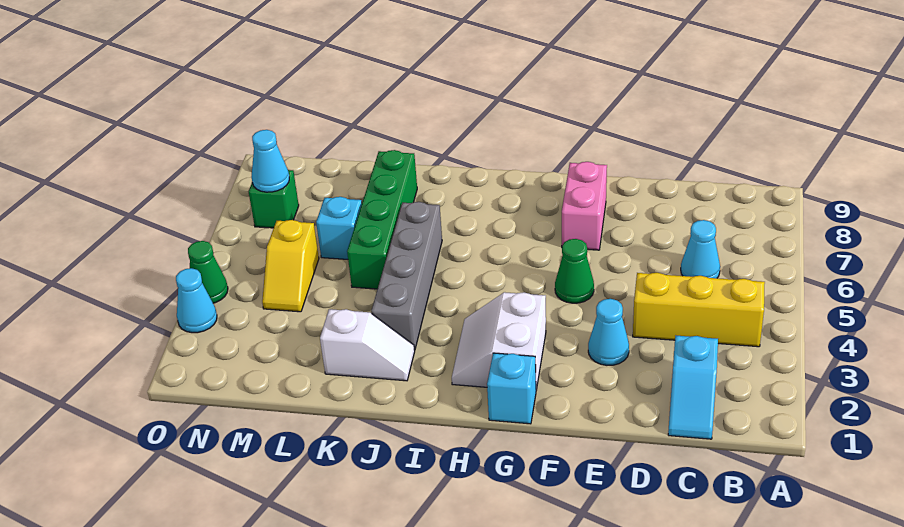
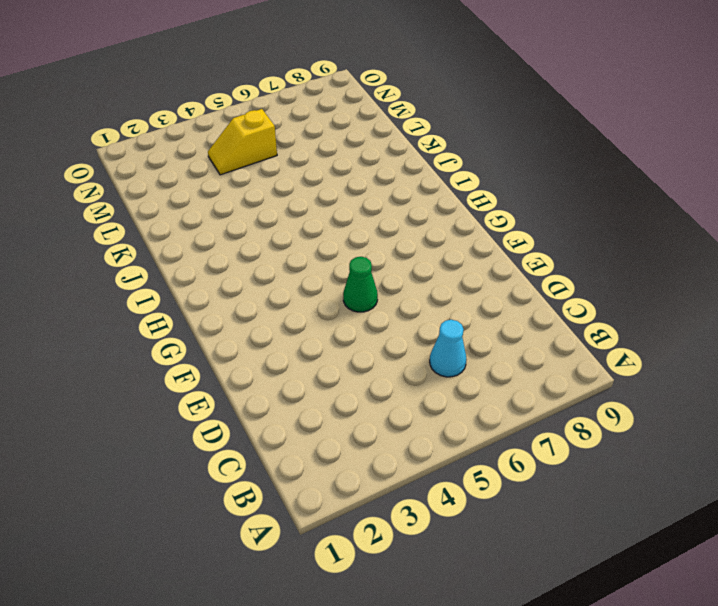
none -> yellow brick B4:D4 level 1
none -> cyan slope C1:C2 level 1 top 2
none -> cyan cone E3 level 1

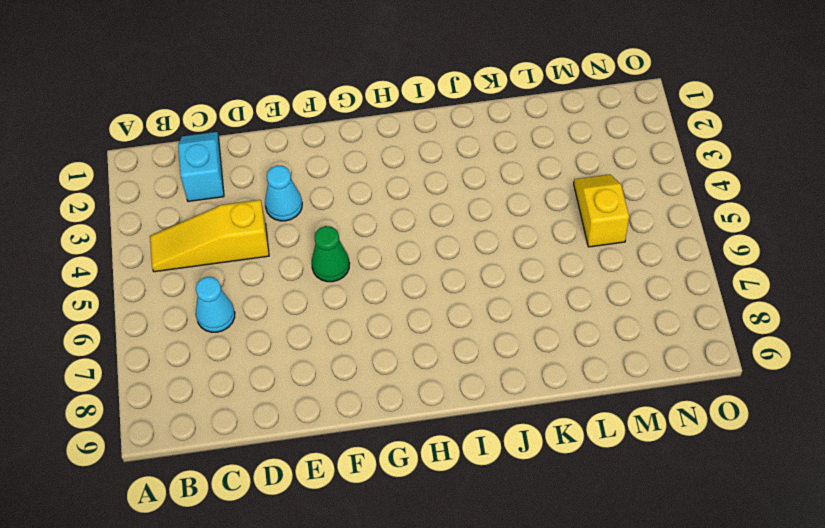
yellow slope B4:D4 level 1 top D -> yellow brick B4:D4 level 1
none -> pink brick F7:F8 level 1
none -> cyan brick G1 level 1
none -> white slope G2:H3 level 1 top G

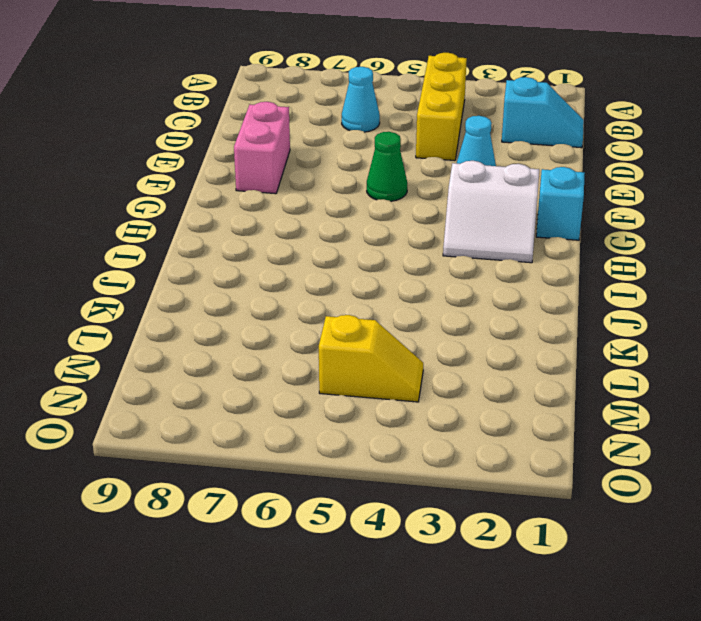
pink brick E8:F8 level 1 -> pink brick F7:F8 level 1
none -> white slope J2:K2 level 1 top K
none -> grey brick J3:J6 level 1
none -> green brick K5:K8 level 1

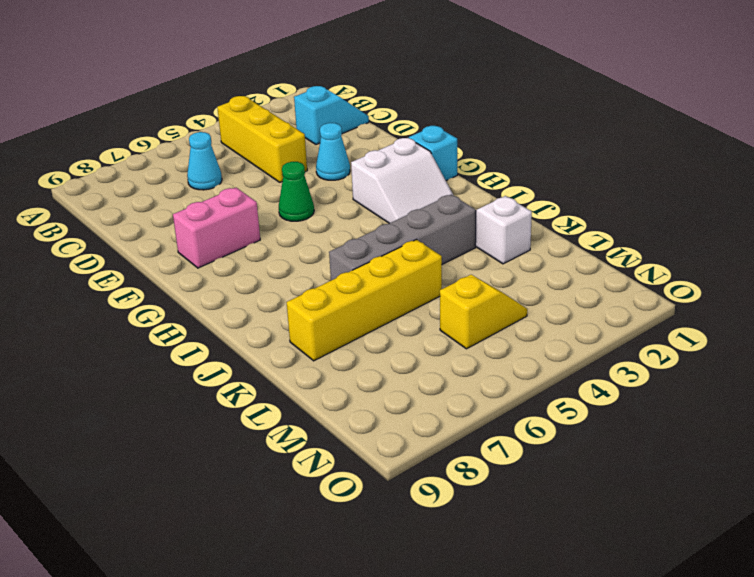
yellow brick K5:K8 level 1 -> green brick K5:K8 level 1
none -> cyan brick L6 level 1
none -> green brick N7 level 1
none -> cyan cone O3 level 1

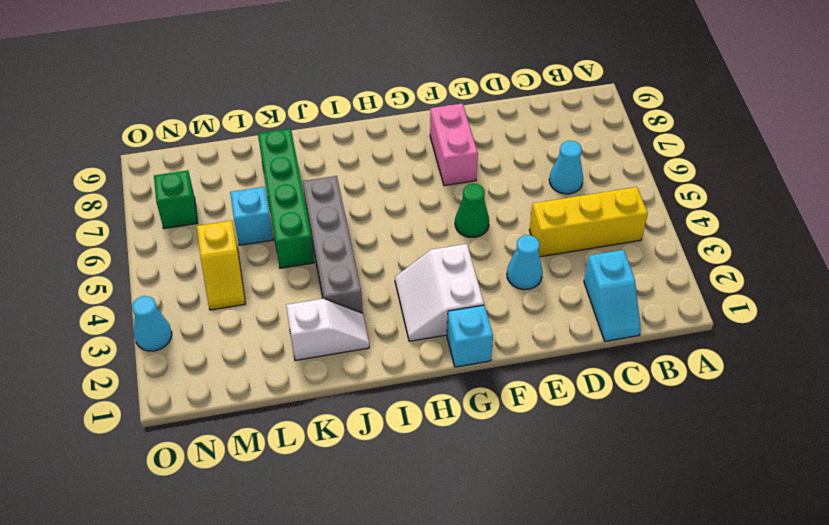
none -> green cone O4 level 1
none -> cyan cone N7 level 2

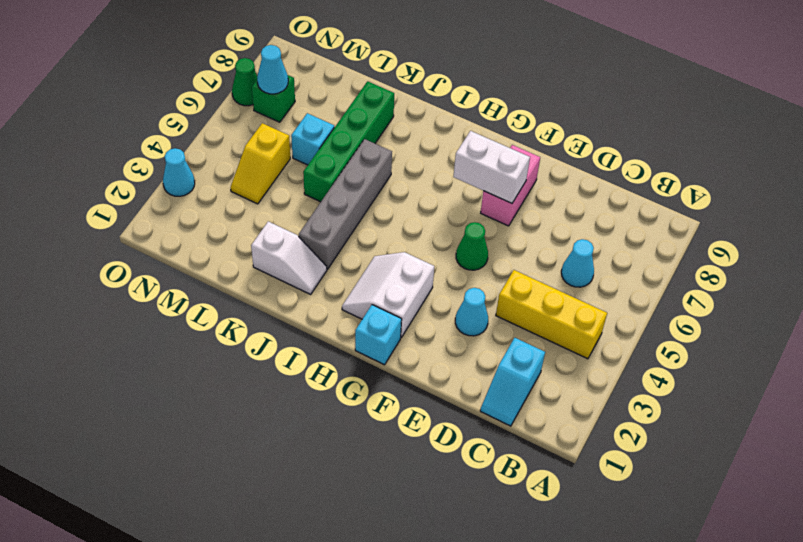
white brick F7:G7 level 2 -> none
green cone O7 level 1 -> green cone O4 level 1

